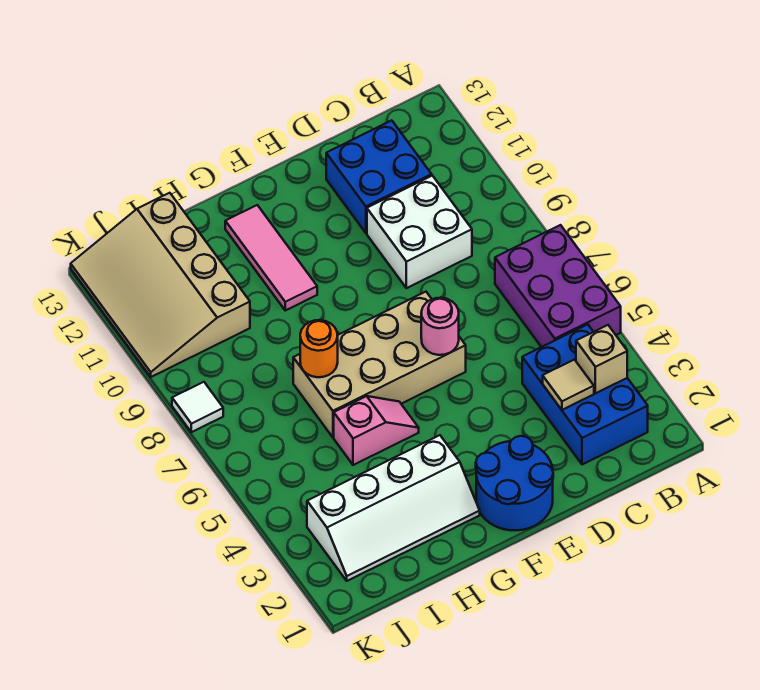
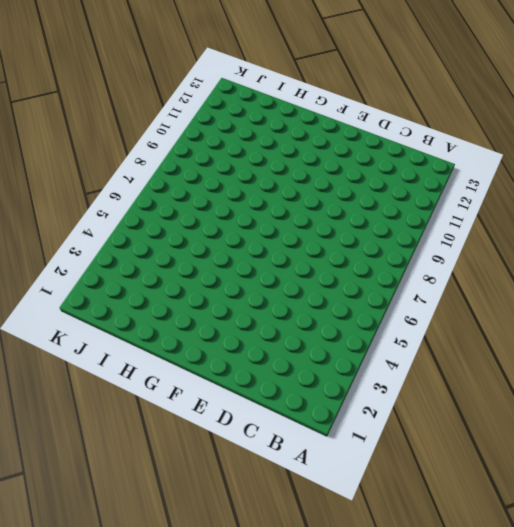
none -> purple brick A5:B7 level 1
none -> blue brick B2:C4 level 1
none -> white brick C9:D10 level 1

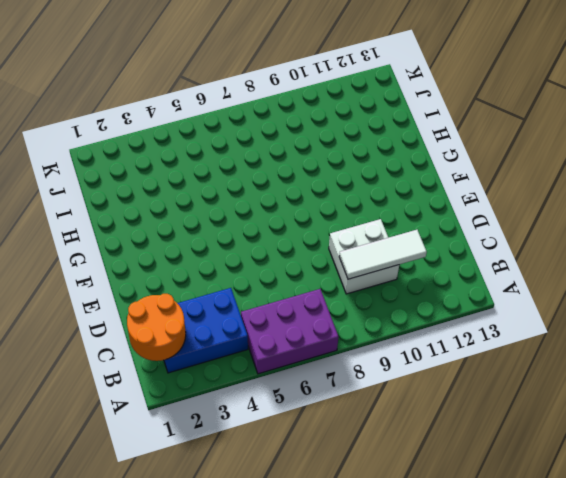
orange round brick B1:C2 level 2 -> none
white tile C9:C11 level 2 -> none
none -> blue brick C11:D12 level 1
none -> blue round brick E1:F2 level 1
none -> tan brick E6:H7 level 1

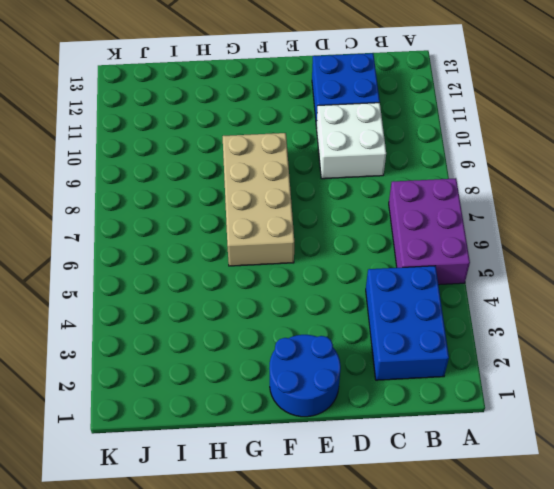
tan brick F6:G9 level 1 -> tan brick E6:H7 level 1
none -> white slope G2:J3 level 1 top 3
none -> pink slope G5:H5 level 1 top H
none -> pink tile G10:G12 level 1

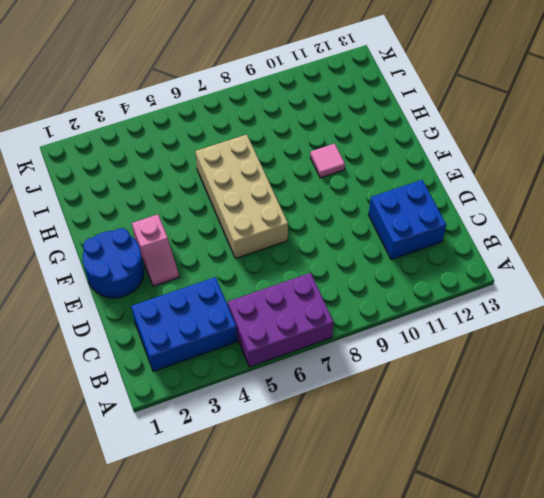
pink slope E3:F3 level 1 top F -> pink slope G5:H5 level 1 top H
pink tile G10 level 1 -> pink tile G10:G12 level 1
none -> white brick C9:D10 level 1
none -> white slope G2:J3 level 1 top 3
none -> tan slope I10:K13 level 1 top I

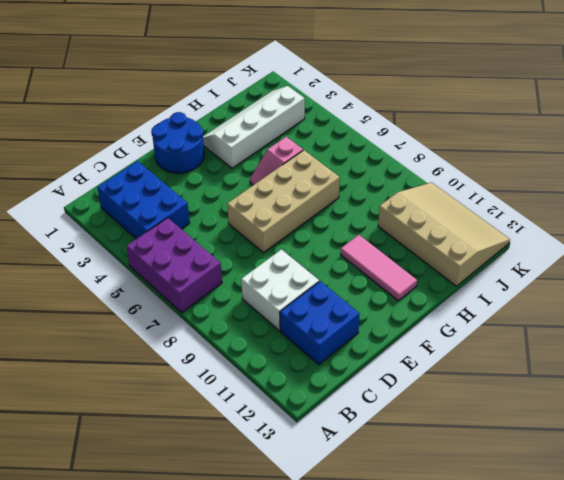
none -> white tile K8 level 1
none -> tan brick B3 level 2
none -> tan tile C3 level 2

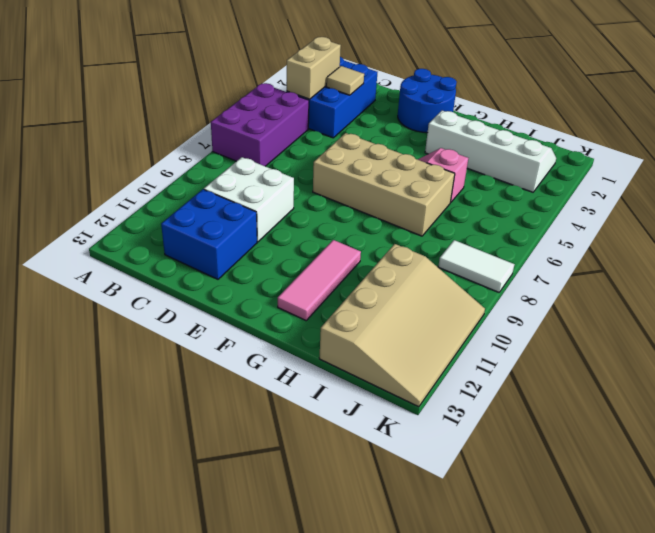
tan brick B3:B4 level 2 -> tan brick B3 level 2
white tile J8:K8 level 1 -> white tile K8 level 1
none -> pink round brick E6 level 2
none -> orange round brick H7 level 2

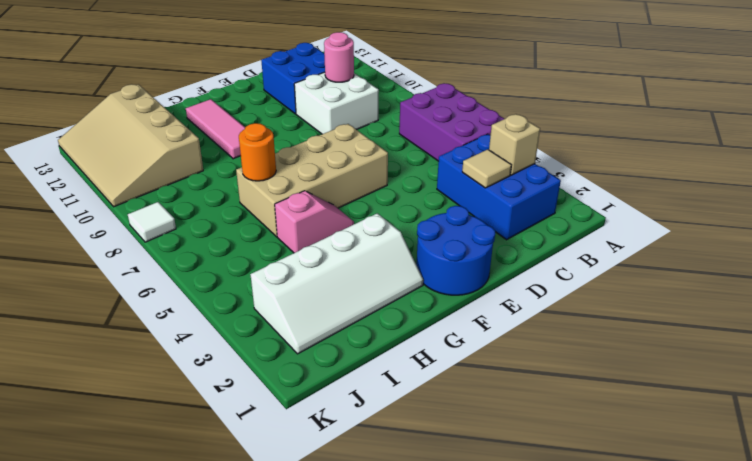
pink round brick C10 level 2 -> pink round brick E6 level 2

